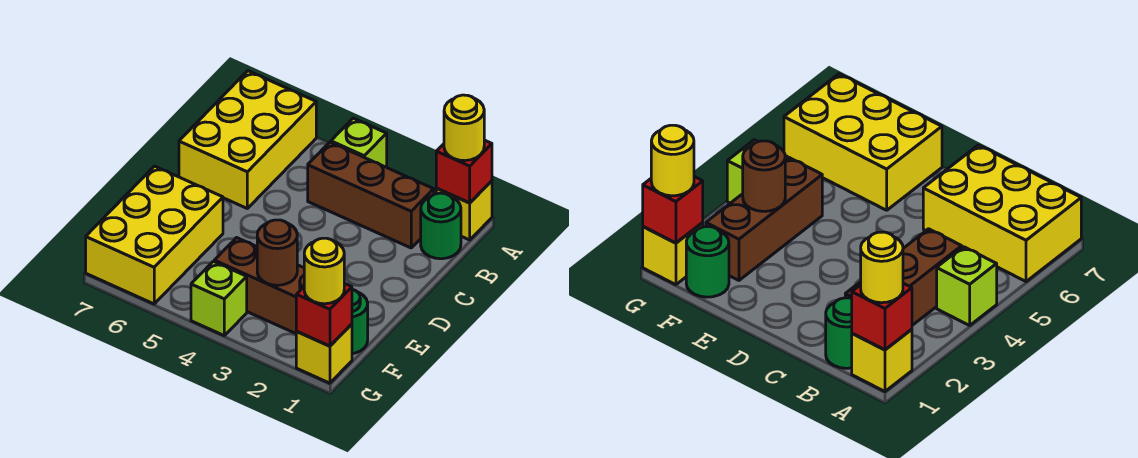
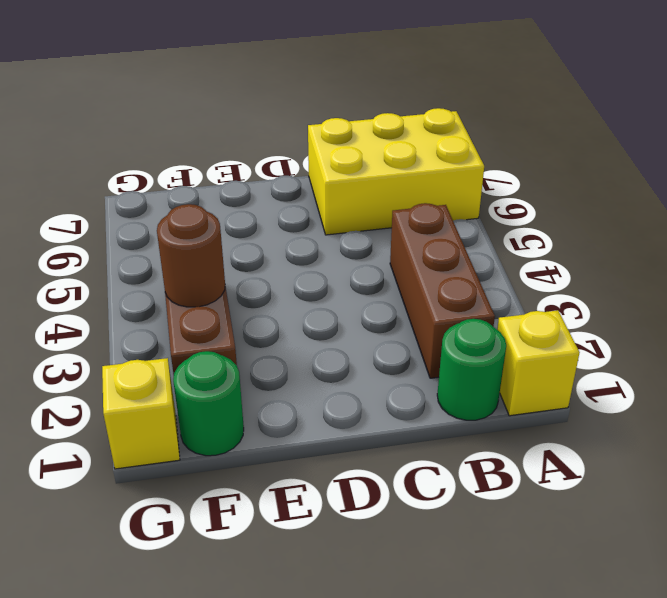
none -> lime brick A4 level 1
none -> yellow brick E6:G7 level 1
none -> lime brick G4 level 1

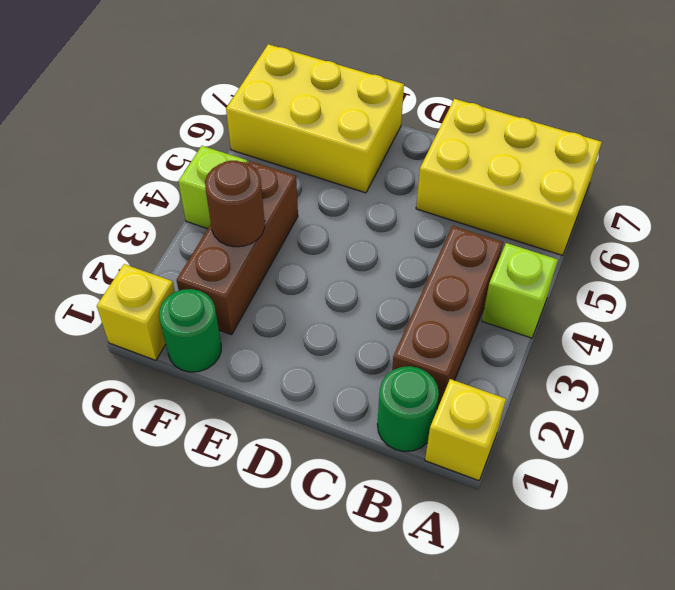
none -> red brick A1 level 2
none -> red brick G1 level 2
none -> yellow round brick A1 level 3

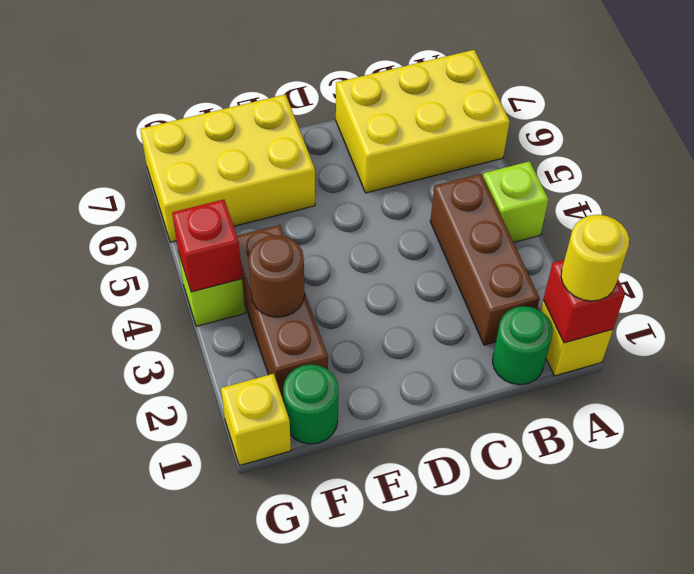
red brick G4 level 2 -> red brick G1 level 2
none -> yellow round brick G1 level 3

